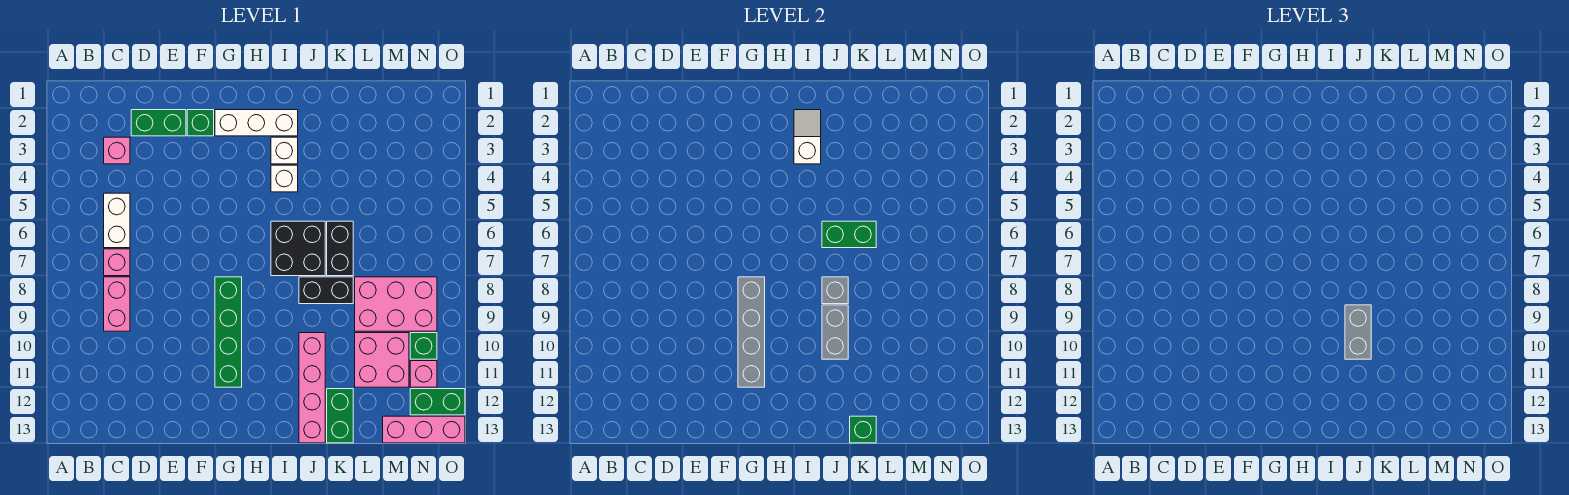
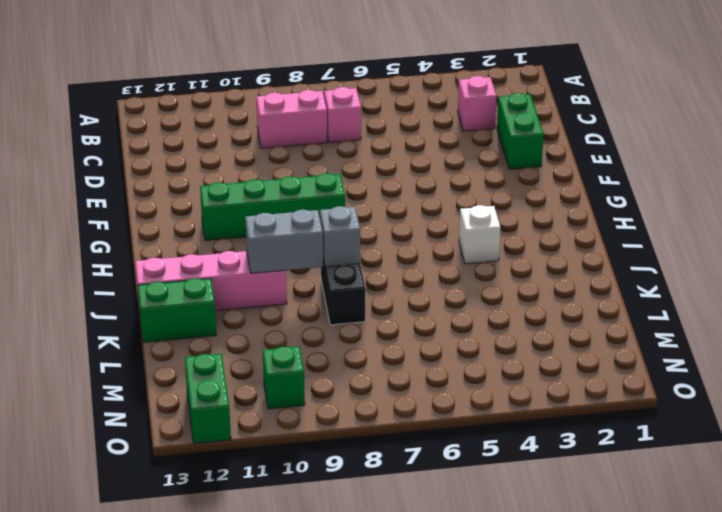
none -> white brick C5:C6 level 1
none -> green brick F2 level 1
none -> white brick G2:I2 level 1

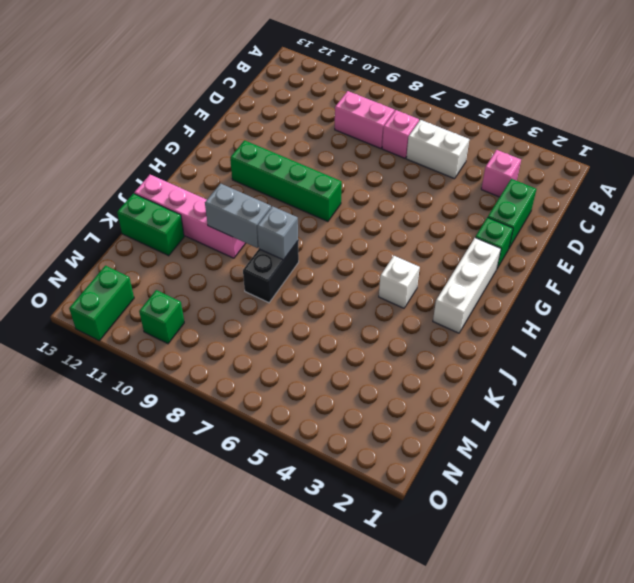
none -> white brick I3 level 1
none -> black brick I6:J7 level 1
none -> black brick K6:K7 level 1

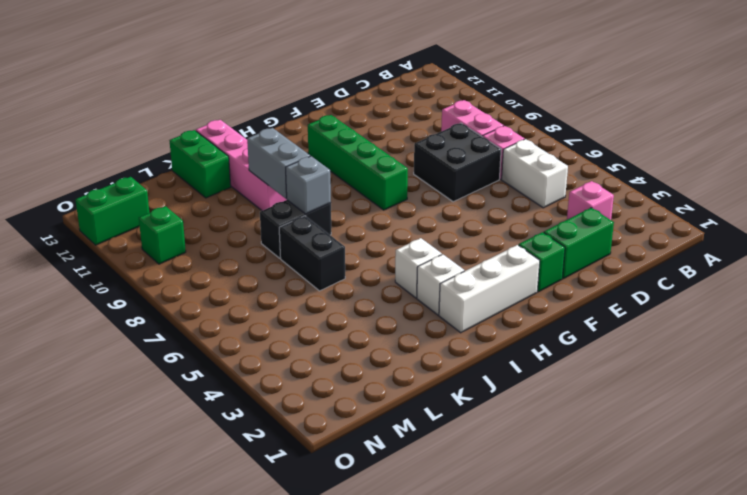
black brick D7:E8 level 1 -> black brick I6:J7 level 1
none -> pink brick L8:N9 level 1
none -> pink brick L10:M11 level 1
none -> pink brick M13:O13 level 1

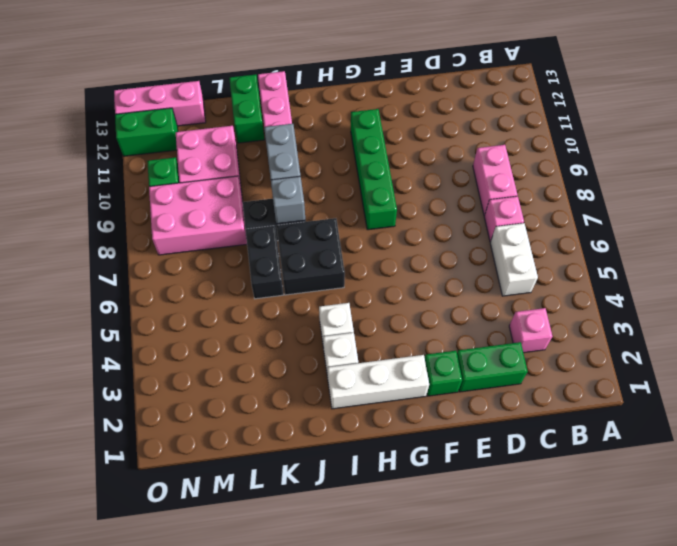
none -> pink brick N11 level 1
none -> grey brick G8:G11 level 2
none -> white slope I2:I3 level 2 top 3

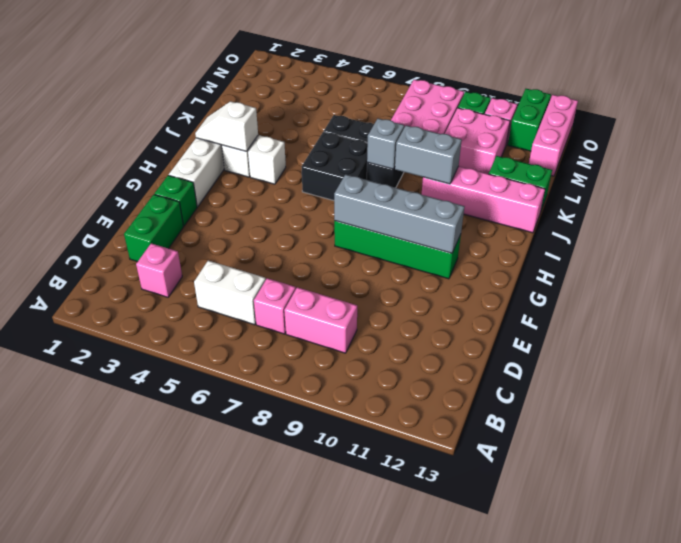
none -> green brick J6:K6 level 2
none -> green brick K13 level 2
none -> grey brick J9:J10 level 3

